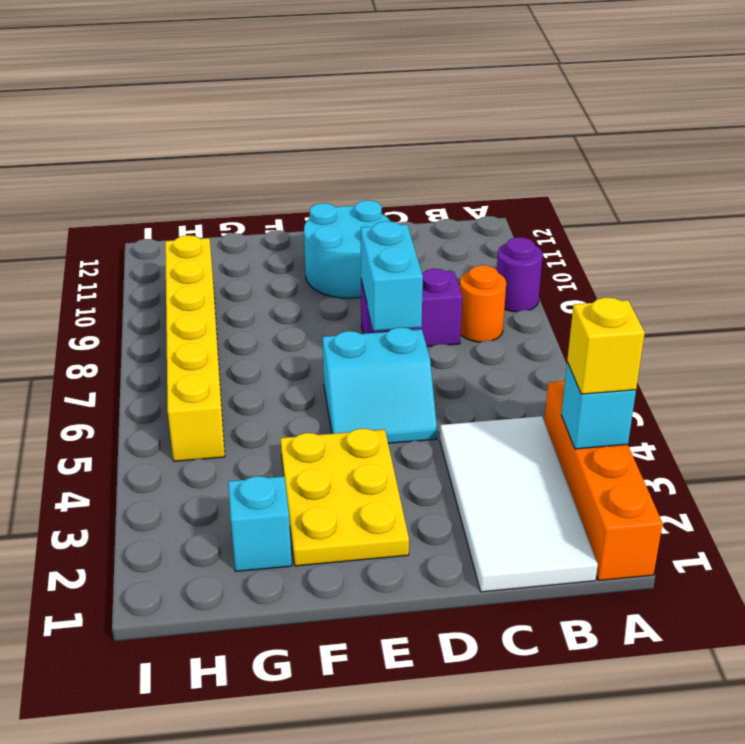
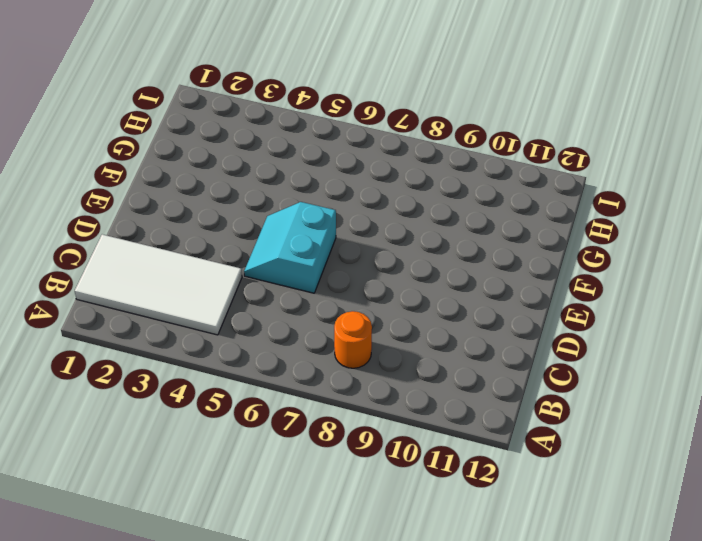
none -> orange brick A1:A4 level 1
none -> purple round brick A9 level 1
none -> purple brick C8:D8 level 1

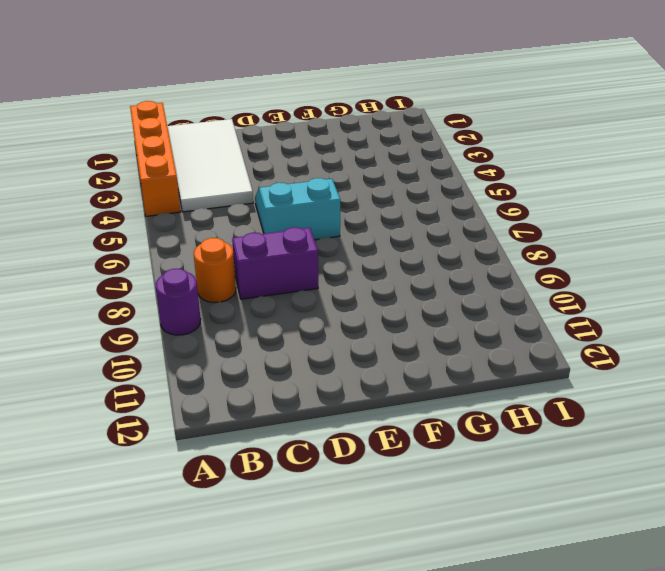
none -> cyan round brick D10:E11 level 1
none -> yellow plate E2:F4 level 1
none -> cyan brick G2 level 1

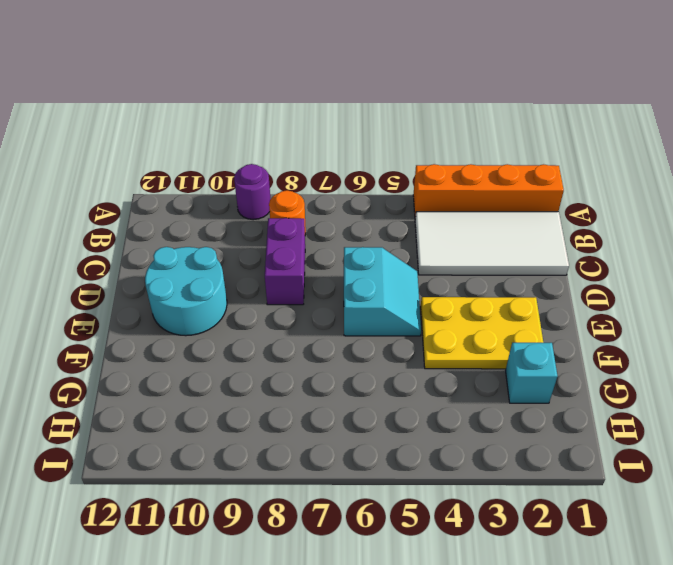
none -> yellow brick H5:H10 level 1
none -> cyan brick A3 level 2
none -> cyan brick D7:D8 level 2

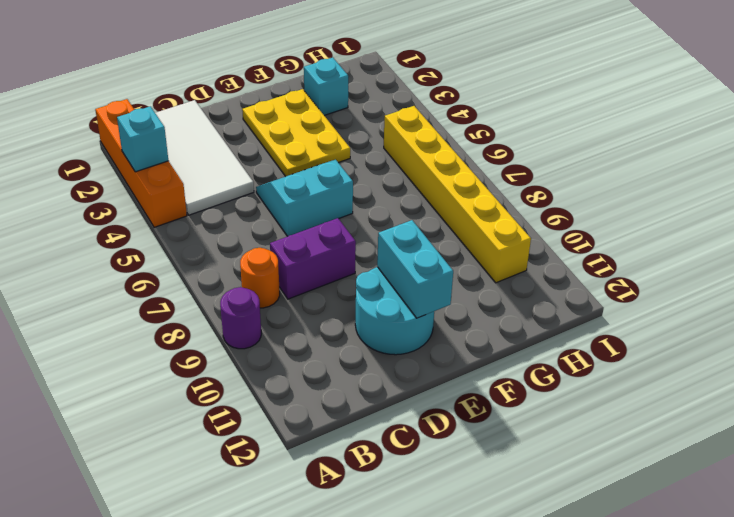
cyan brick E10:E11 level 2 -> cyan brick D7:D8 level 2
none -> yellow brick A3 level 3

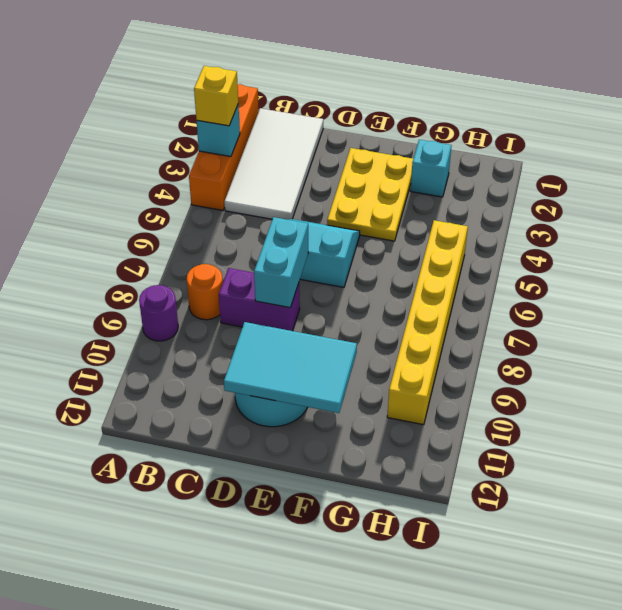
cyan tile D10:F11 level 2 -> none

